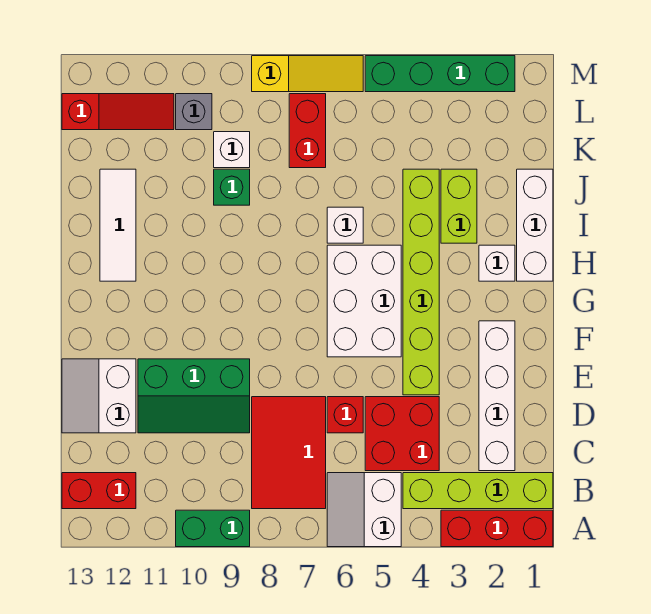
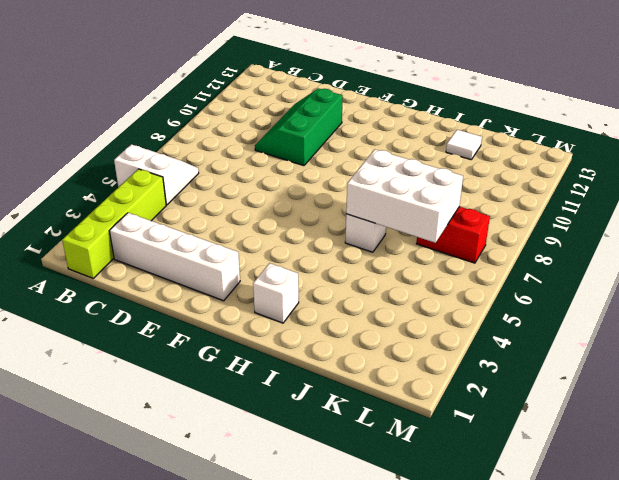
white brick I6:K7 level 2 -> white brick F5:H6 level 1
white tile J12 level 1 -> white tile H12:J12 level 1
none -> red brick A1:A3 level 1
none -> green brick A9:A10 level 1
none -> red tile B7:D8 level 1

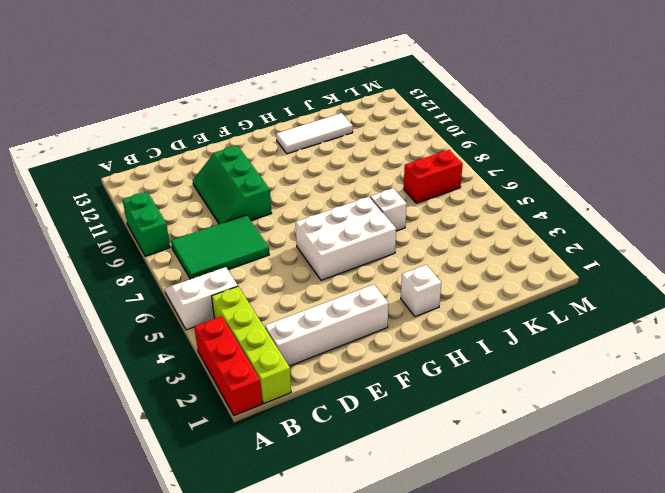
green tile B7:D8 level 1 -> red tile B7:D8 level 1
none -> red brick B12:B13 level 1
none -> red brick C4:D5 level 1
none -> red brick D6 level 1

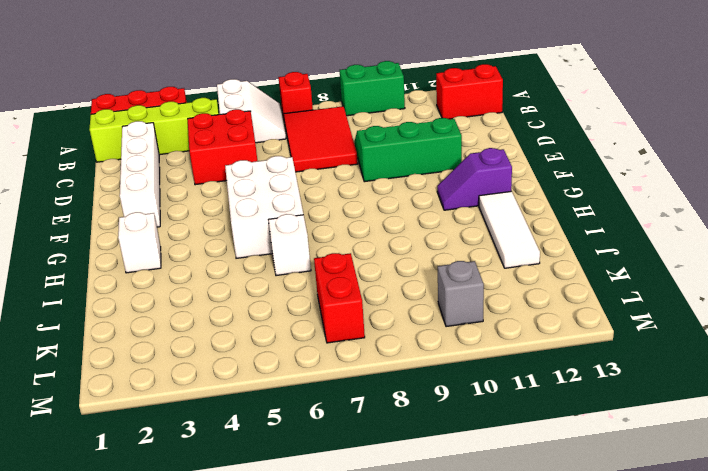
red brick A7 level 1 -> red brick D6 level 1
purple slope G11:G12 level 1 top 12 -> none
none -> white slope D12:E13 level 1 top 12
none -> lime brick E4:J4 level 1
none -> white brick H1:J1 level 1

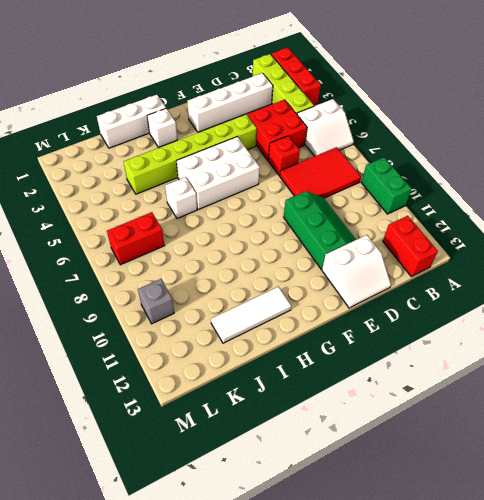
none -> lime brick I3:J3 level 1
none -> green brick J9 level 1
none -> white brick K9 level 1

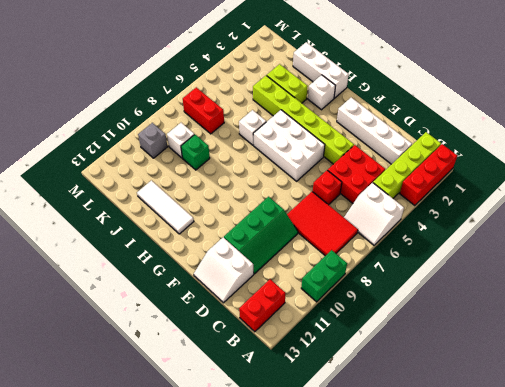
none -> red slope L11:L13 level 1 top 13
none -> green brick M2:M5 level 1
none -> yellow slope M6:M8 level 1 top 8

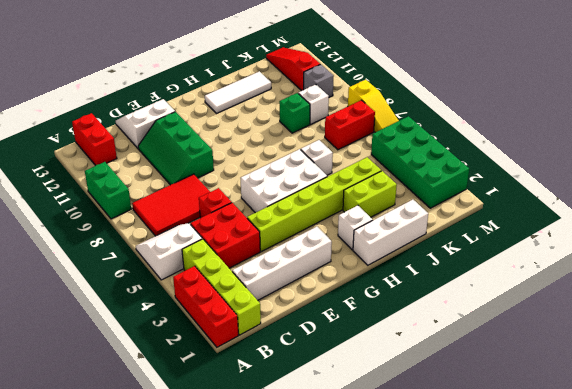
green brick L2:M5 level 1 -> green brick M2:M5 level 1
red slope L11:L13 level 1 top 11 -> red slope L11:L13 level 1 top 13

